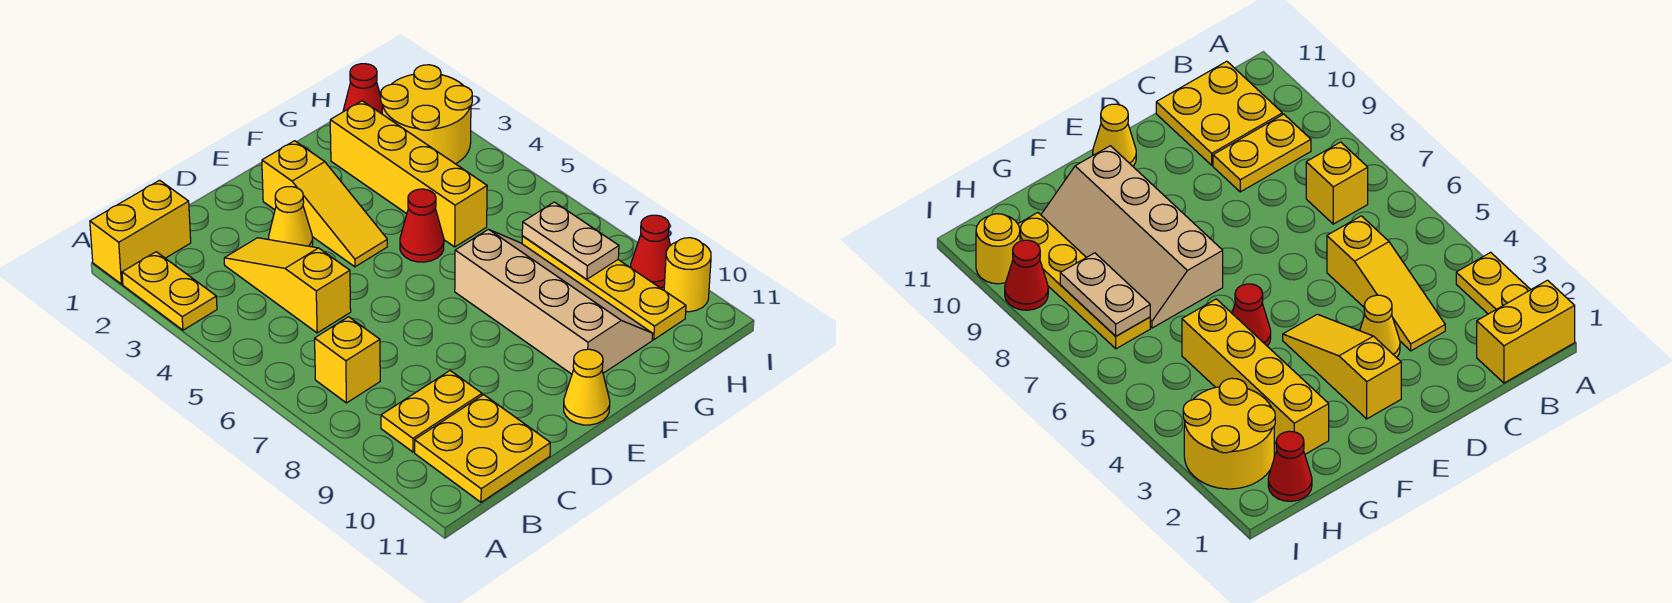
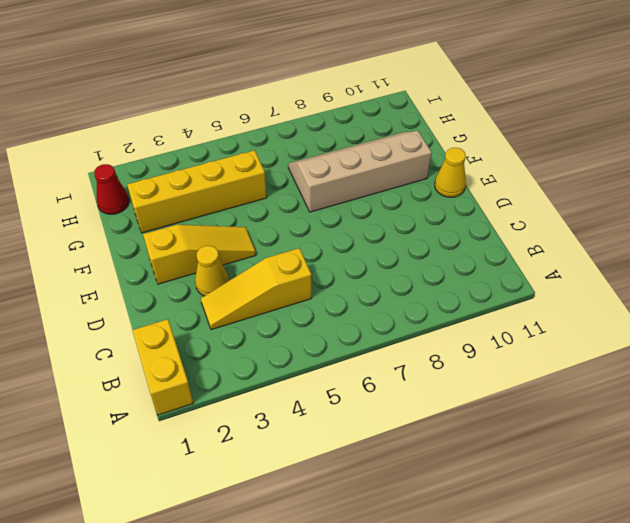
none -> yellow plate A2:A3 level 1
none -> yellow brick B7 level 1
none -> yellow plate B9:C9 level 1

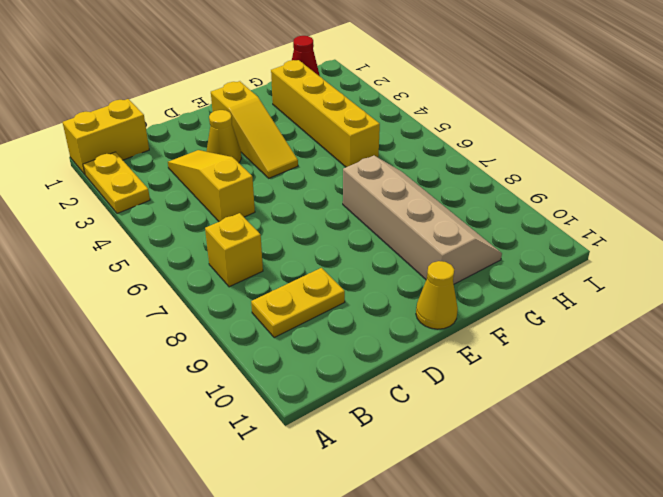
none -> yellow plate B10:C11 level 1
none -> red cone F5 level 1
none -> yellow round brick H2:I3 level 1

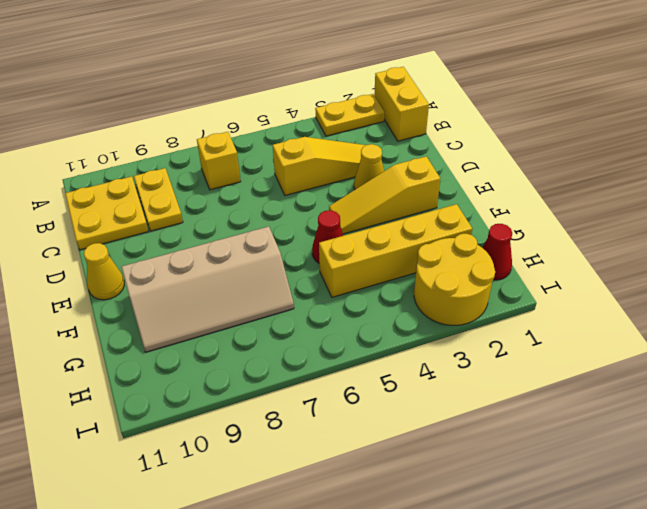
none -> yellow plate H7:H10 level 1
none -> red cone I9 level 1
none -> yellow round brick I10 level 1

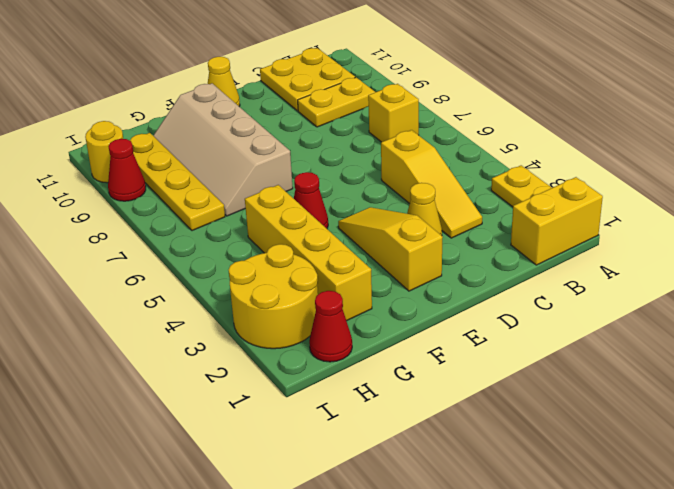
none -> tan plate H7:H8 level 2

